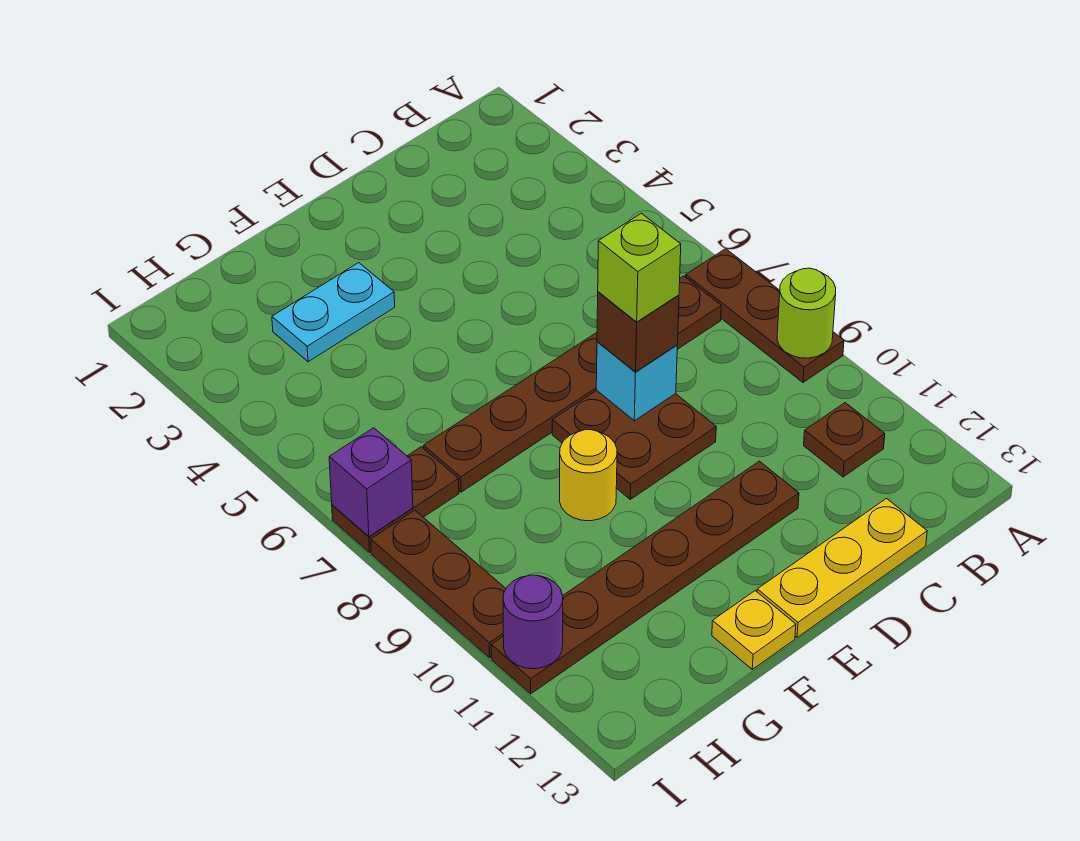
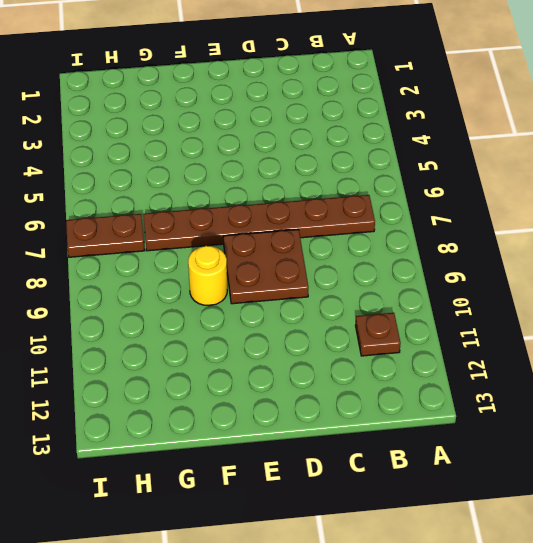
none -> brown plate A7:A9 level 1
none -> yellow plate C13:E13 level 1
none -> brown plate D11:I11 level 1

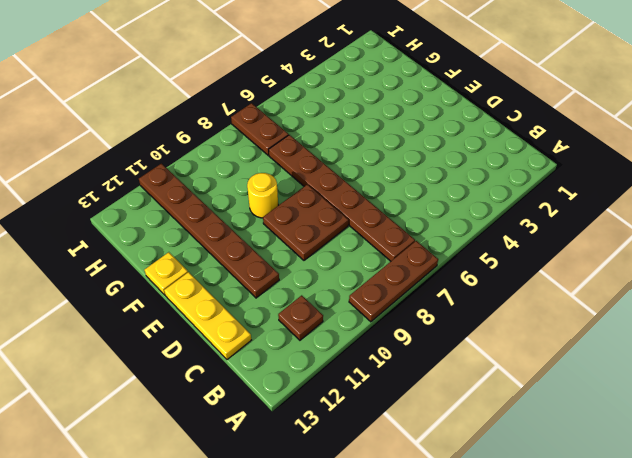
none -> cyan plate F3:G3 level 1
none -> brown plate I8:I10 level 1
none -> lime round brick A9 level 2

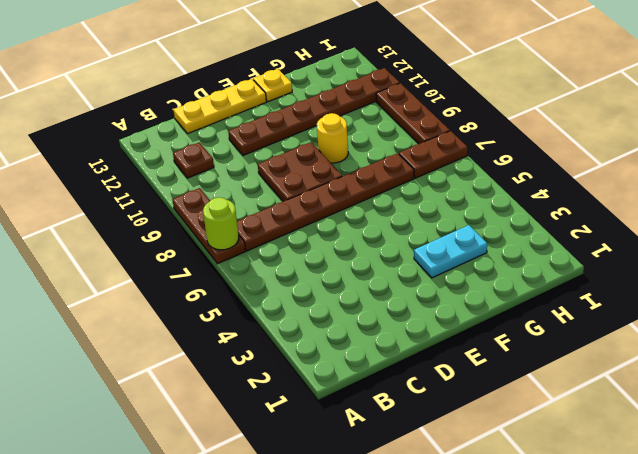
lime round brick A7 level 2 -> lime round brick A9 level 2
none -> cyan brick D8 level 2
none -> purple brick I7 level 2
none -> purple round brick I11 level 2

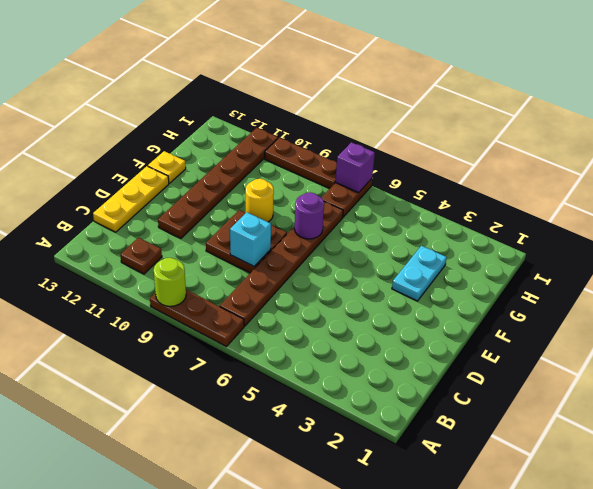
purple round brick F7 level 2 -> purple round brick I11 level 2
none -> brown brick D8 level 3
none -> lime brick D8 level 4

